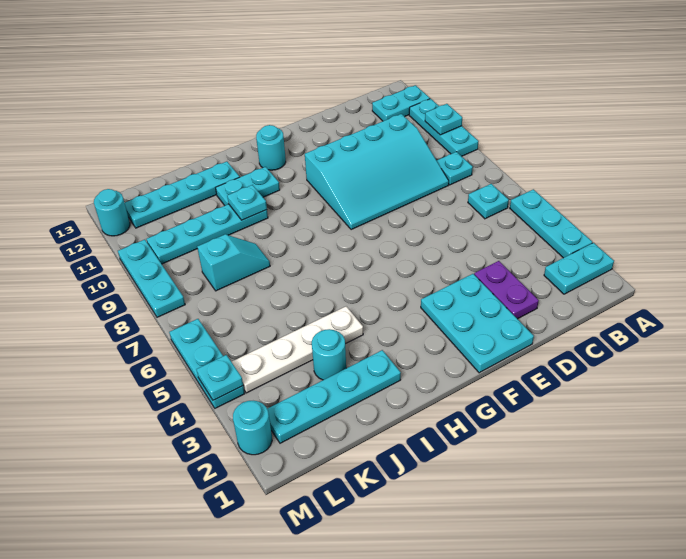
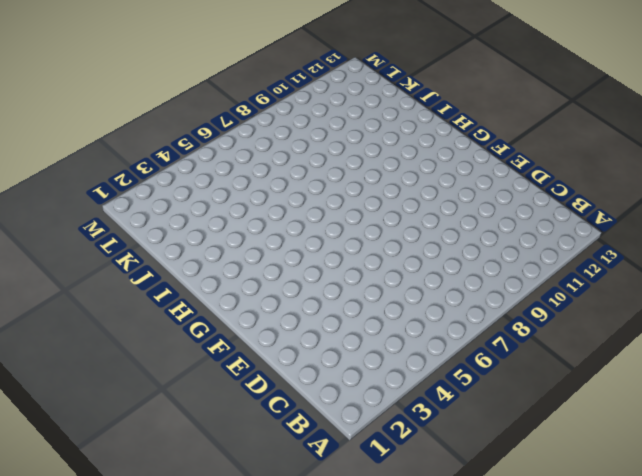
none -> cyan plate A2:B2 level 1
none -> cyan plate A3:A5 level 1
none -> cyan plate A9:A11 level 1

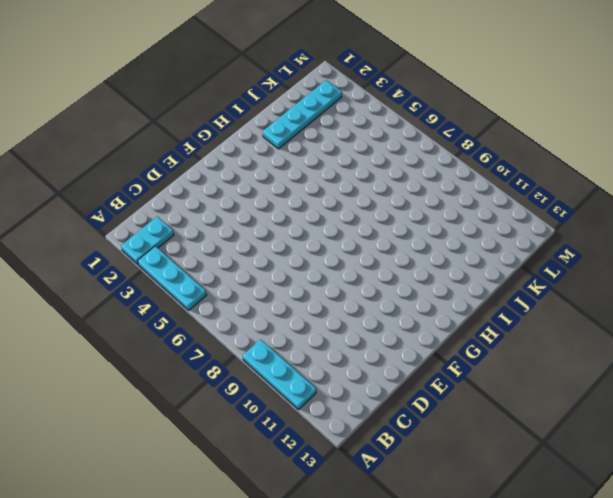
none -> cyan plate A12:B12 level 1
none -> cyan plate B6 level 1
none -> cyan plate B8 level 1

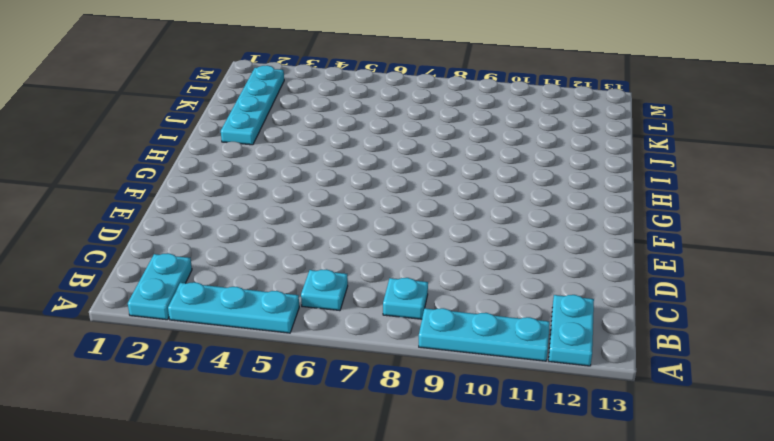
none -> cyan slope C8:F10 level 1 top 10
none -> purple plate D2:D3 level 1
none -> cyan plate E1:F3 level 1

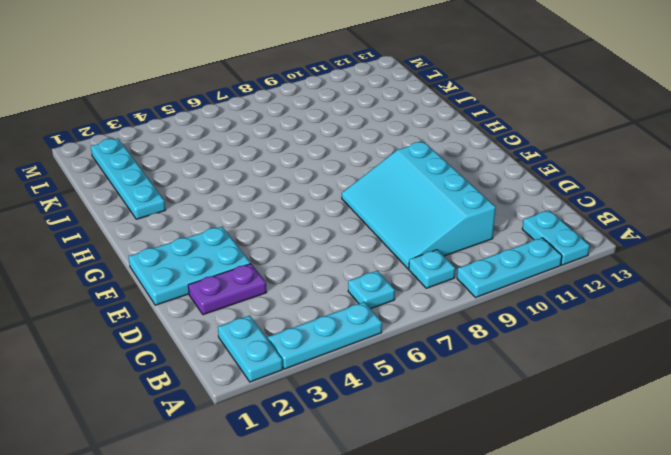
none -> cyan round brick G12 level 1
none -> cyan plate H11:I11 level 1
none -> white plate I4:L4 level 1

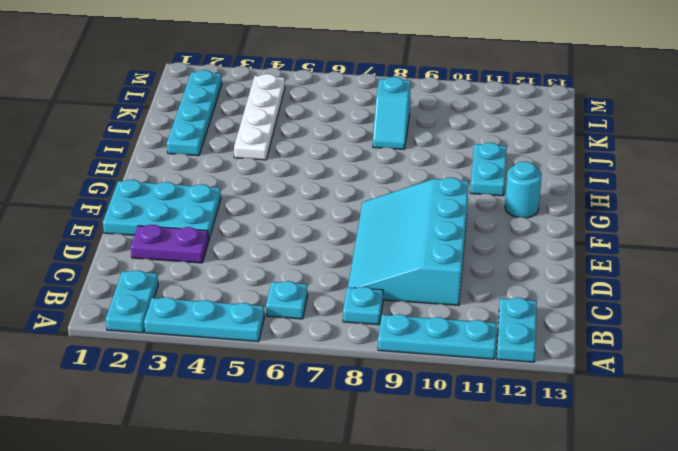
none -> cyan plate I10:L10 level 1
none -> cyan plate I12:L12 level 1
none -> cyan round brick J3 level 1

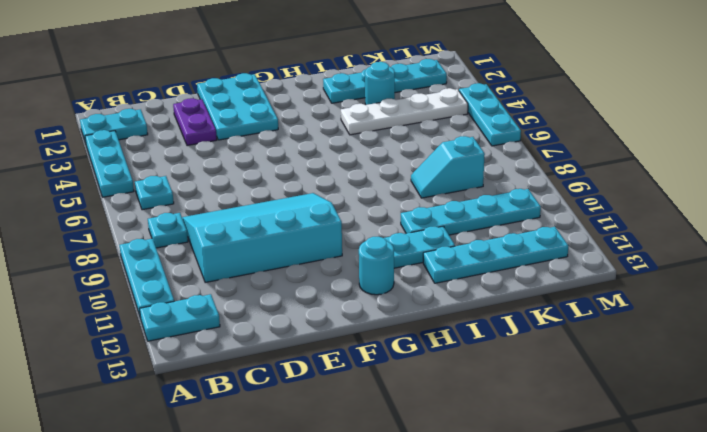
none -> cyan round brick M2 level 1
none -> cyan plate M8:M10 level 1
none -> cyan round brick M12 level 1

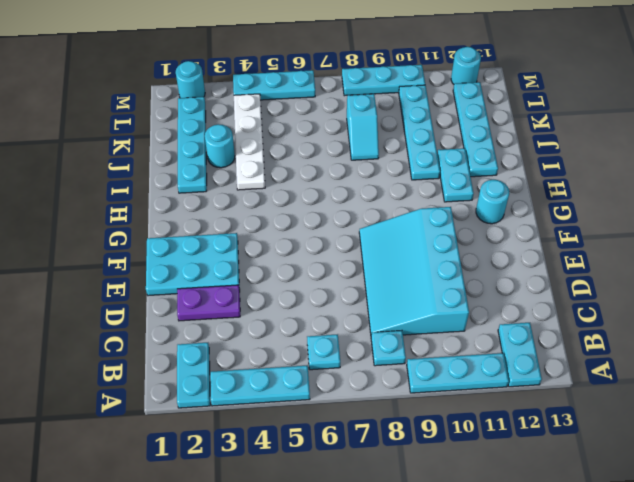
none -> cyan plate A10 level 2
none -> cyan plate I10 level 2
none -> cyan plate M4 level 2

